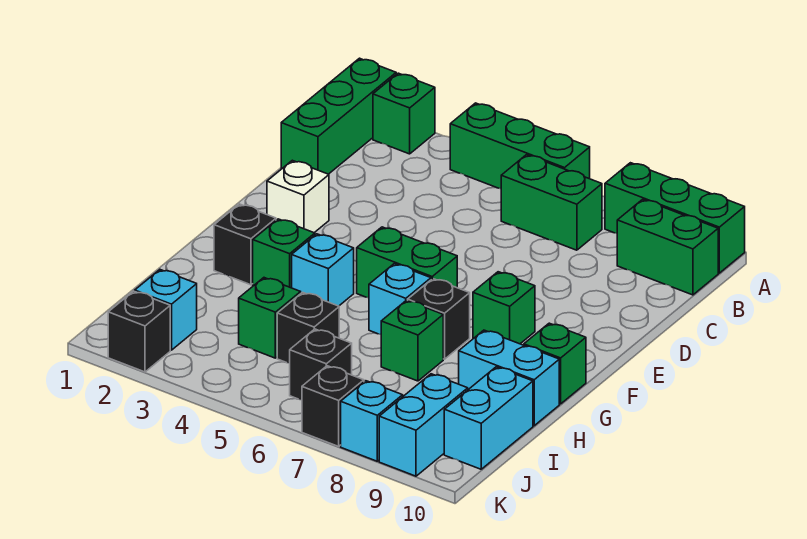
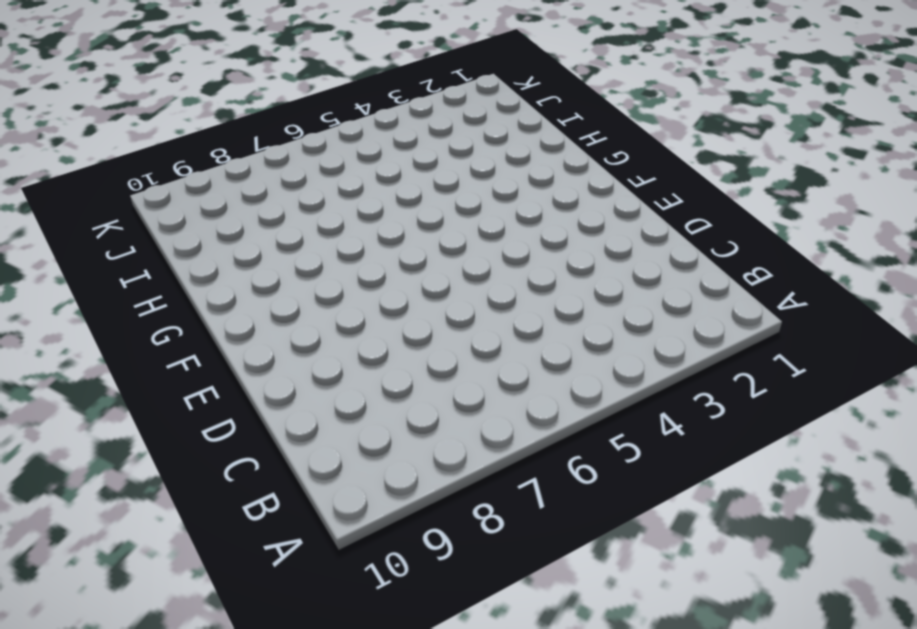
none -> green brick A1:C1 level 1
none -> green brick A2 level 1
none -> green brick A4:A6 level 1

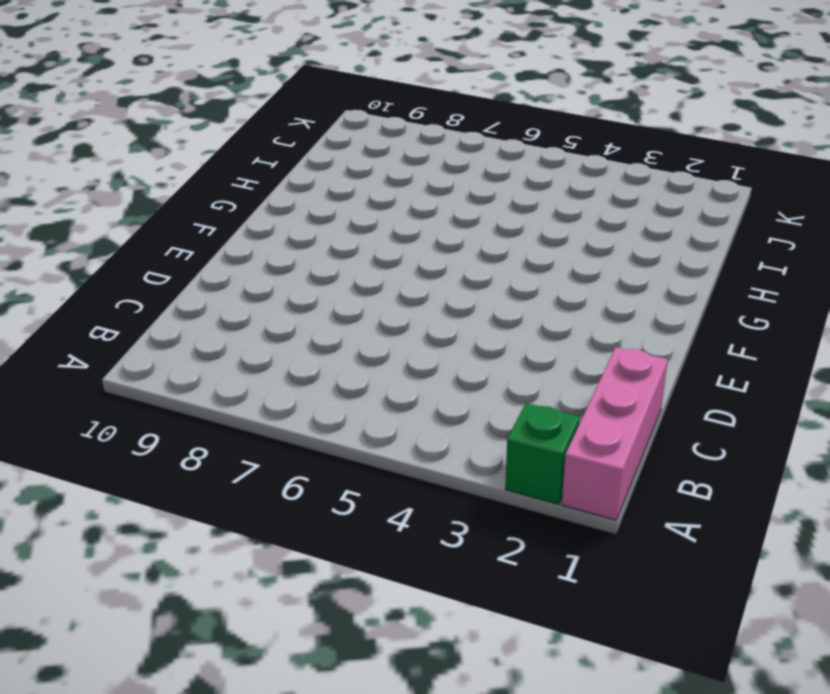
pink brick A1:C1 level 1 -> green brick A1:C1 level 1
none -> green brick A4:A6 level 1
none -> green brick A8:A10 level 1
none -> green brick B6:B7 level 1

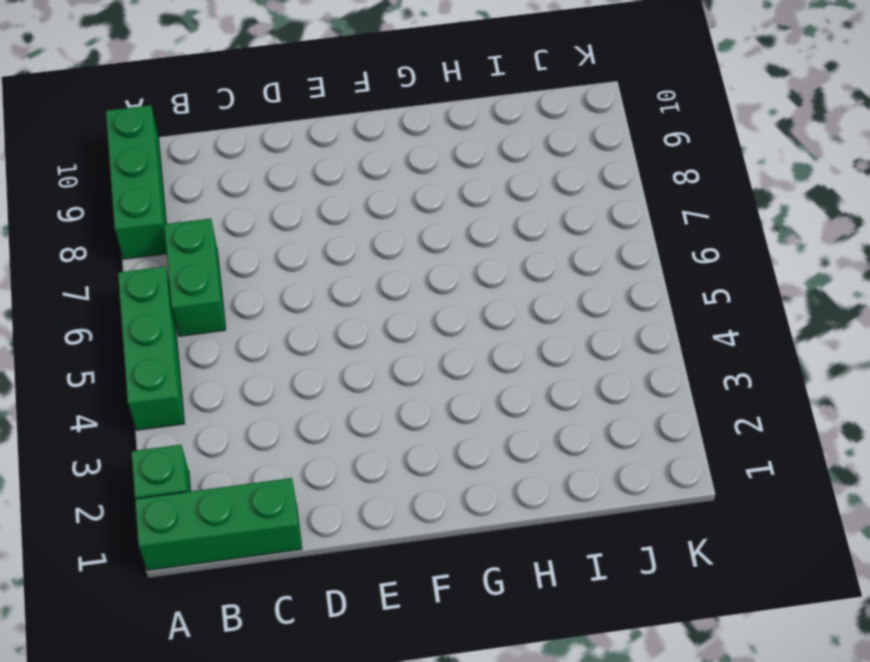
none -> green brick B9:B10 level 1
none -> white brick E2 level 1
none -> green brick F5:F6 level 1

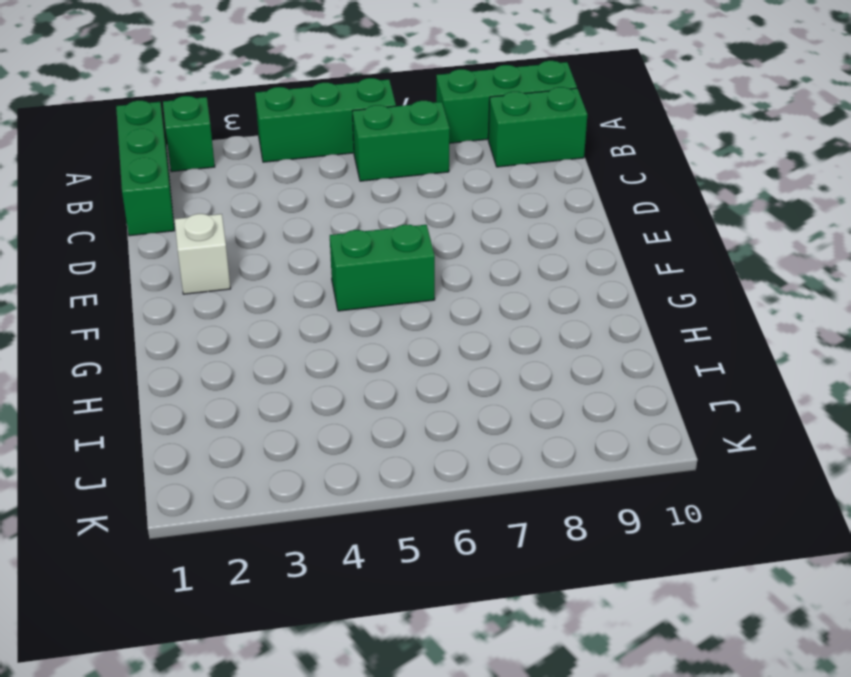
none -> green brick F8 level 1
none -> black brick G2 level 1
none -> green brick G3 level 1

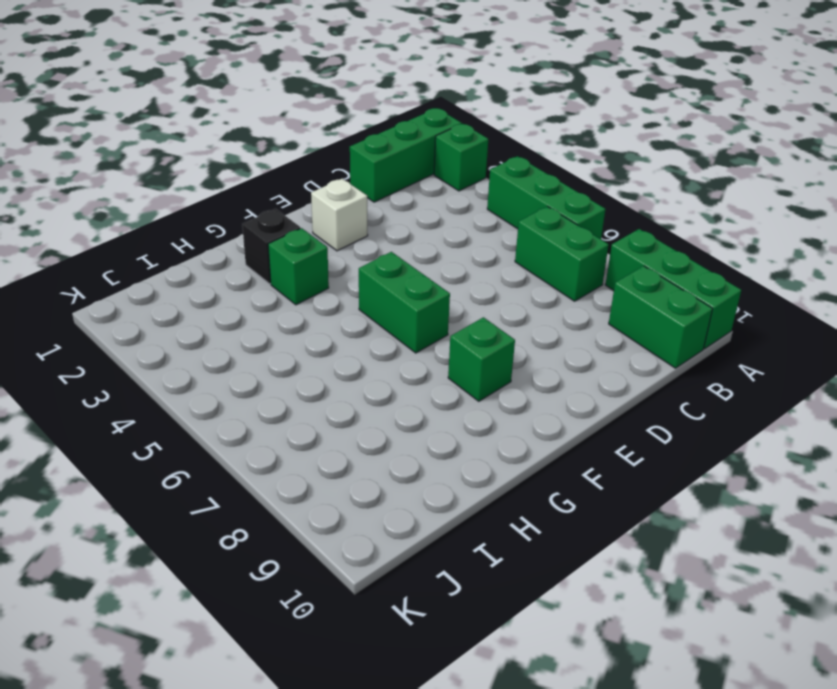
none -> cyan brick G4 level 1
none -> cyan brick G6 level 1
none -> black brick G7 level 1

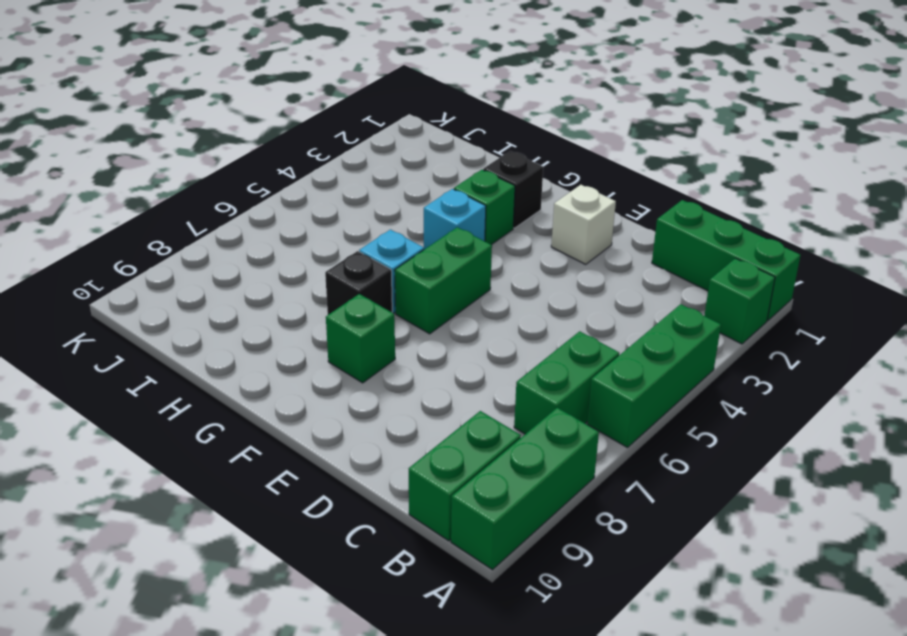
none -> green brick G10 level 1
none -> green brick H7 level 1
none -> cyan brick H9:H10 level 1

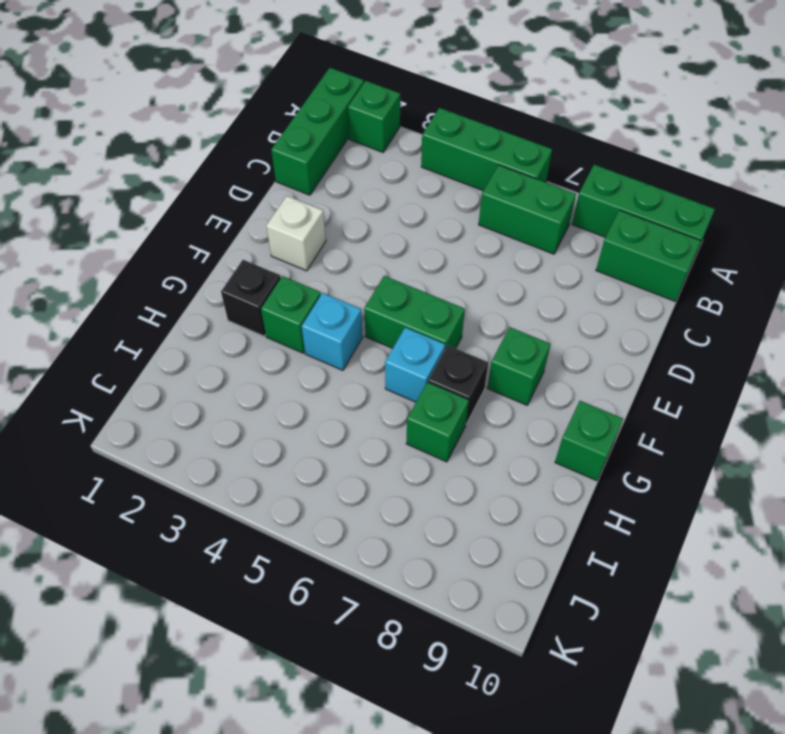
none -> cyan brick H9:H10 level 1
none -> green brick I4 level 1
none -> black brick I5 level 1

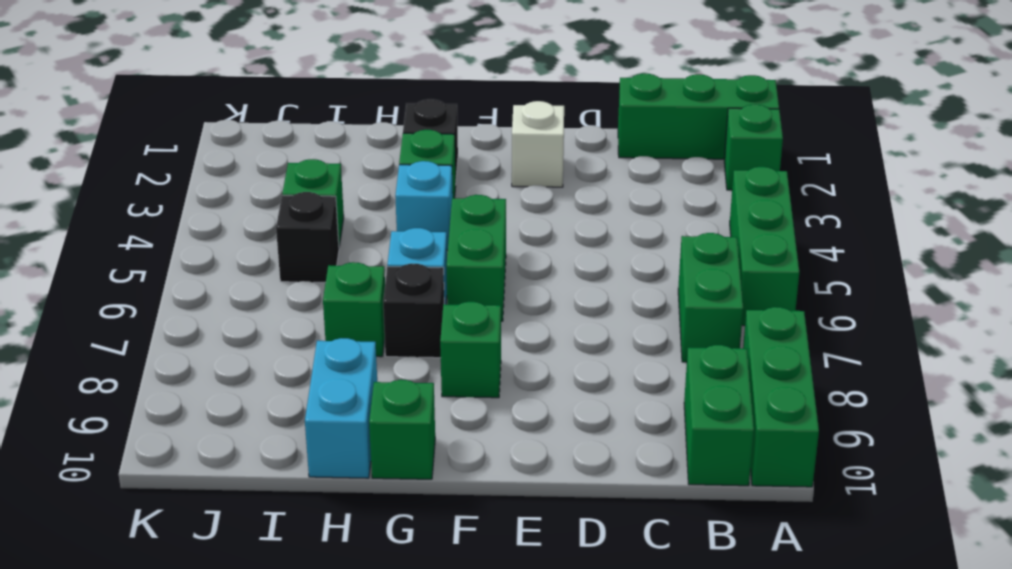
none -> cyan brick I10:J10 level 1
none -> cyan brick J2 level 1
none -> black brick J6 level 1

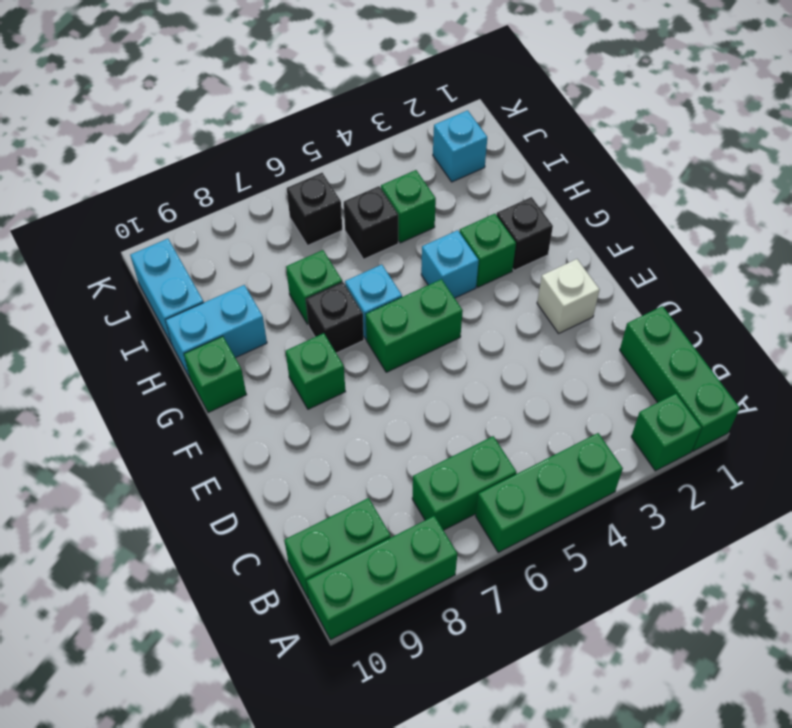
none -> cyan brick J9:K9 level 1
none -> black brick K2 level 1
none -> black brick K7 level 1

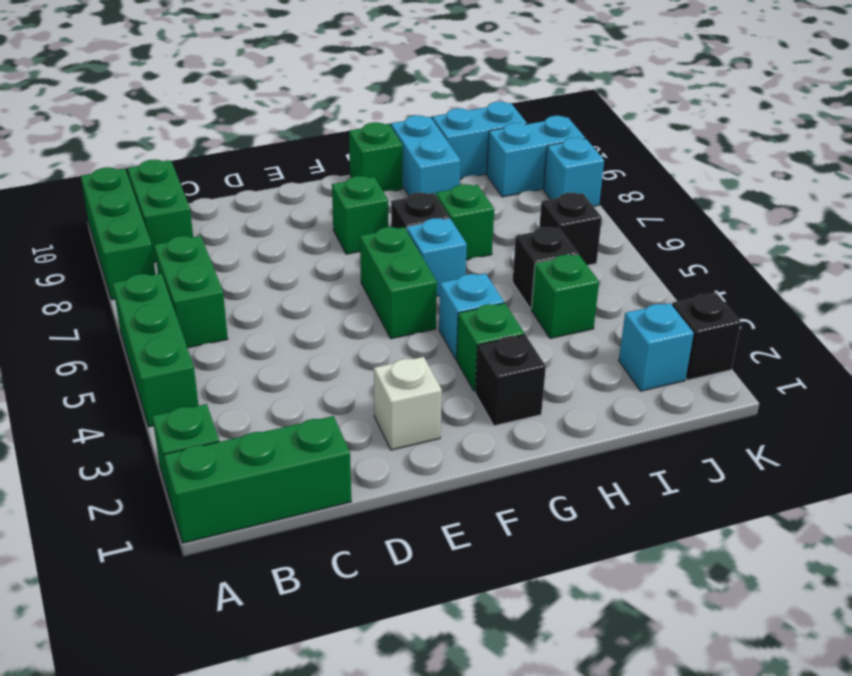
none -> black brick K7 level 1

